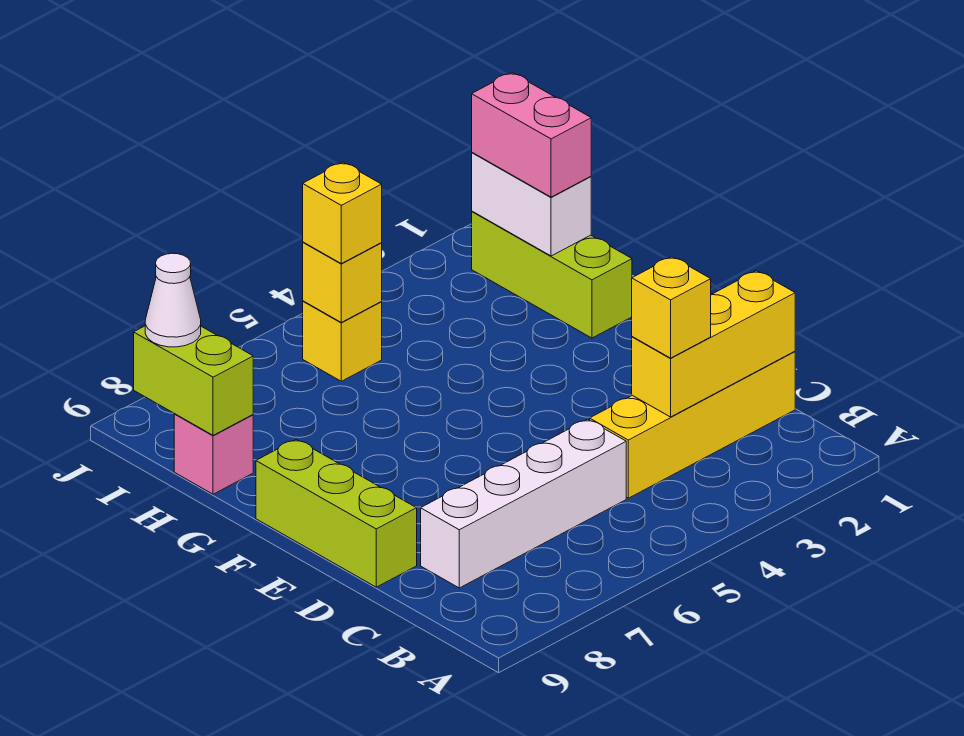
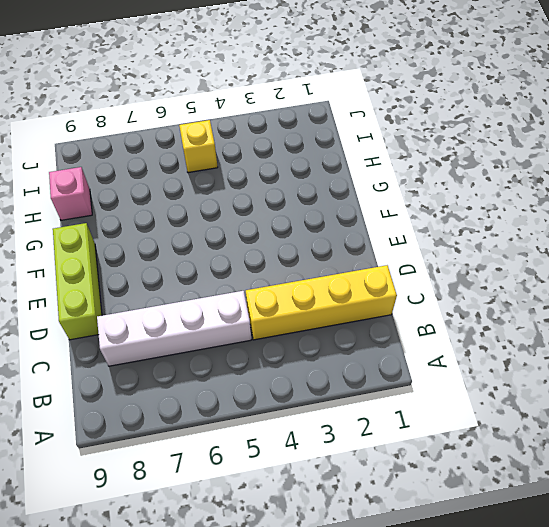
none -> lime brick G1:I1 level 1
none -> yellow brick C1:C3 level 2
none -> white brick H1:I1 level 2

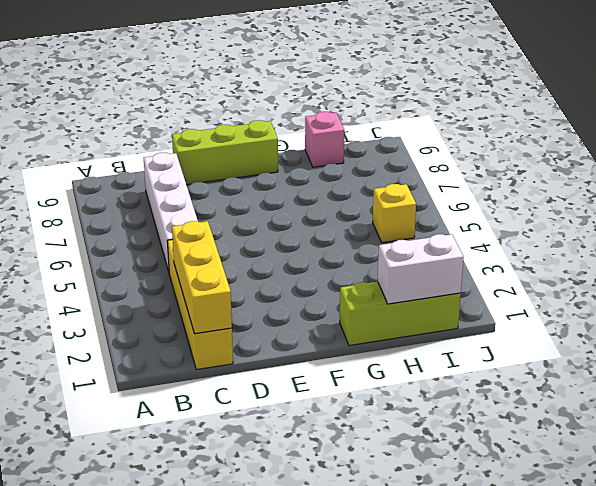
none -> lime brick H9:I9 level 2
none -> yellow brick I5 level 2
none -> yellow brick C3 level 3

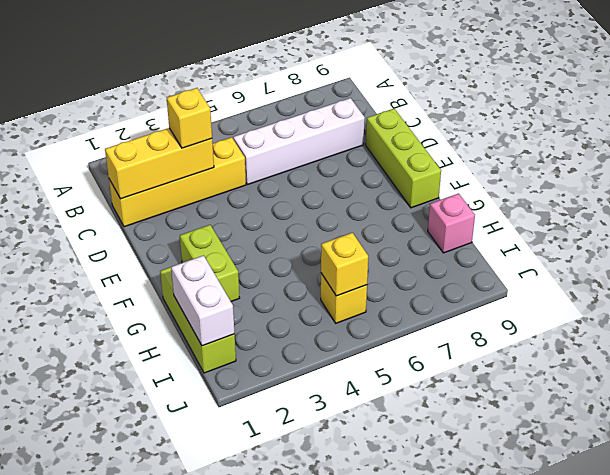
lime brick F2:G2 level 1 -> lime brick H9:I9 level 2
none -> pink brick H1:I1 level 3
none -> yellow brick I5 level 3
none -> white cone I9 level 3

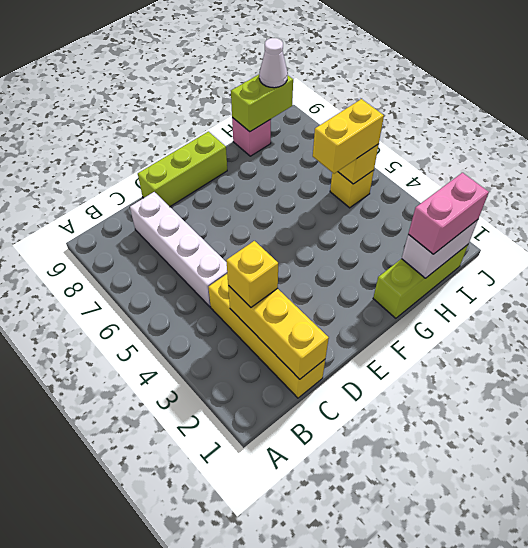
yellow brick H5:I5 level 3 -> yellow brick I5 level 3

